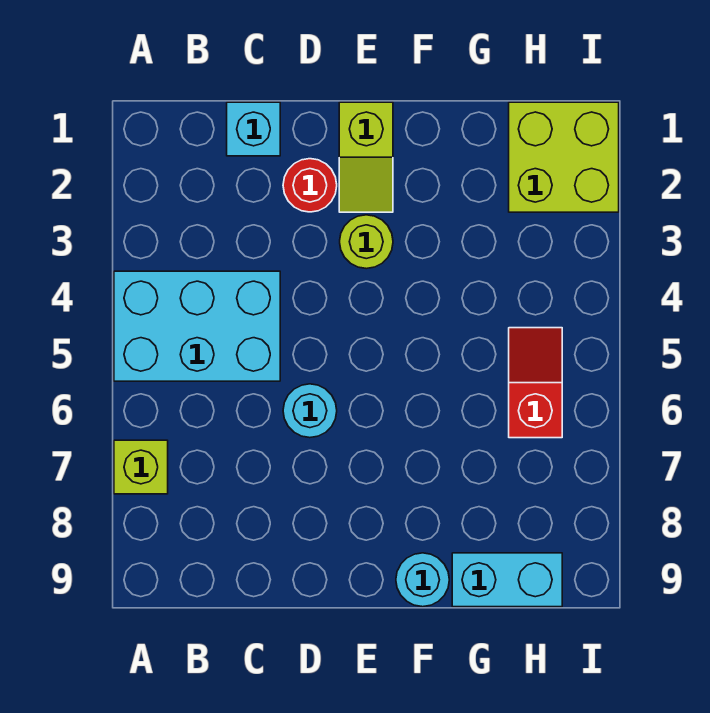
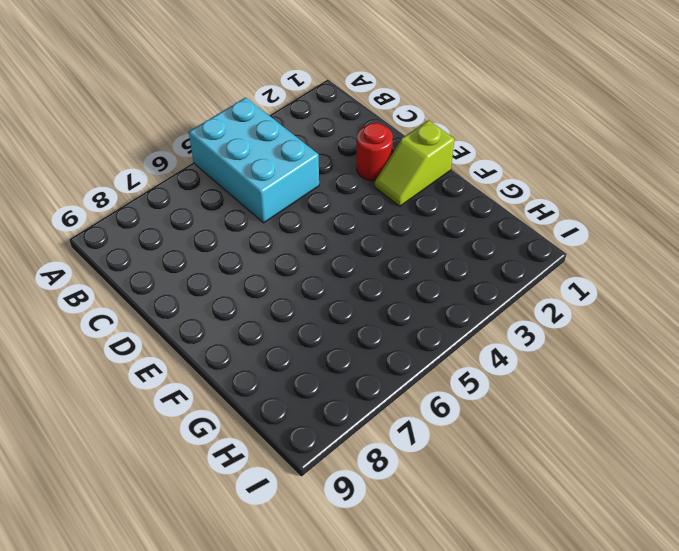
none -> lime brick A7 level 1
none -> cyan brick C1 level 1

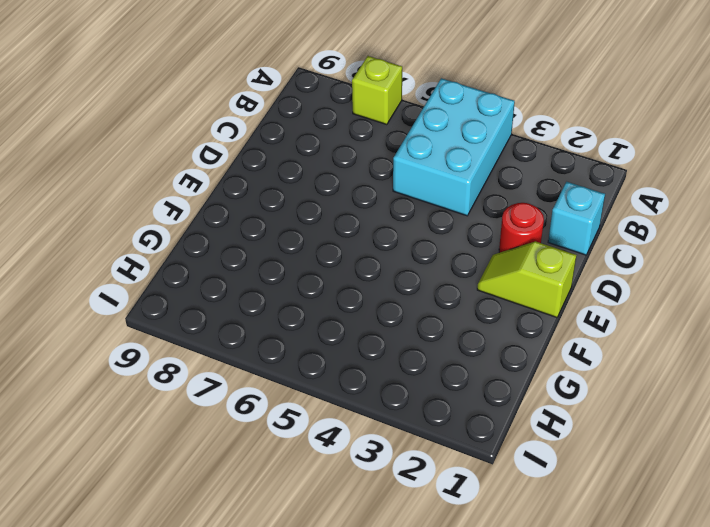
none -> cyan round brick D6 level 1
none -> lime round brick E3 level 1

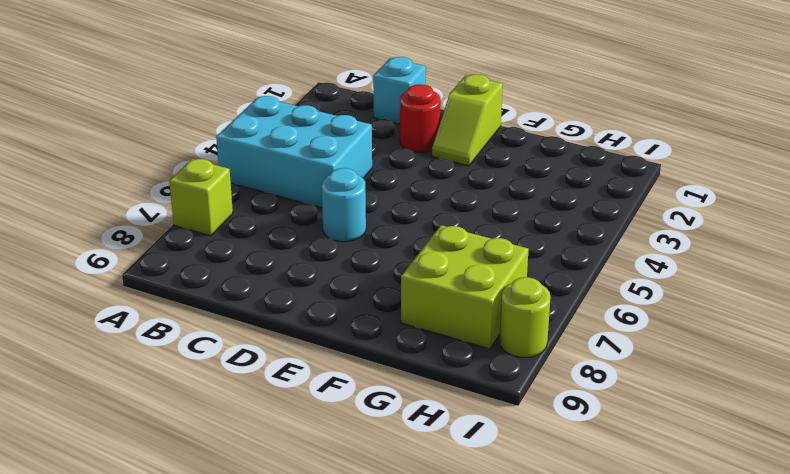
lime brick G7:H8 level 1 -> lime brick H1:I2 level 1
lime round brick I8 level 1 -> lime round brick E3 level 1
none -> cyan round brick F9 level 1
none -> cyan brick G9:H9 level 1

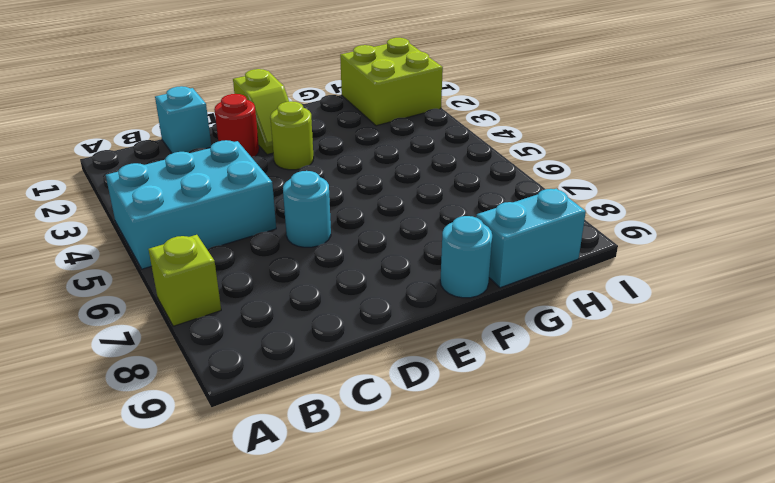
none -> red slope H5:H6 level 1 top 6

